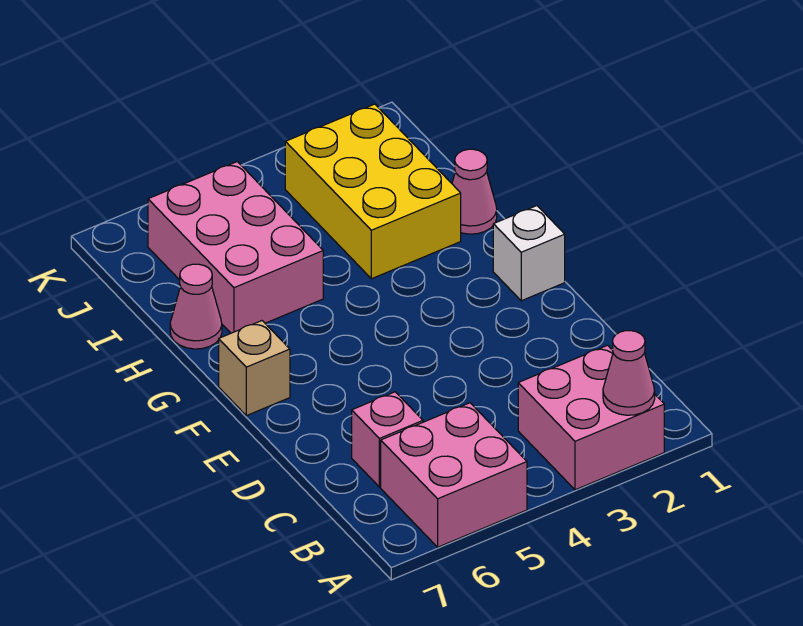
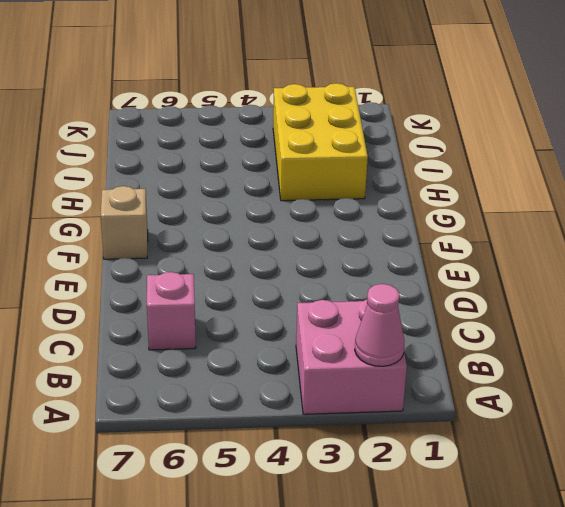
none -> pink brick A5:B6 level 1
none -> white brick F1 level 1

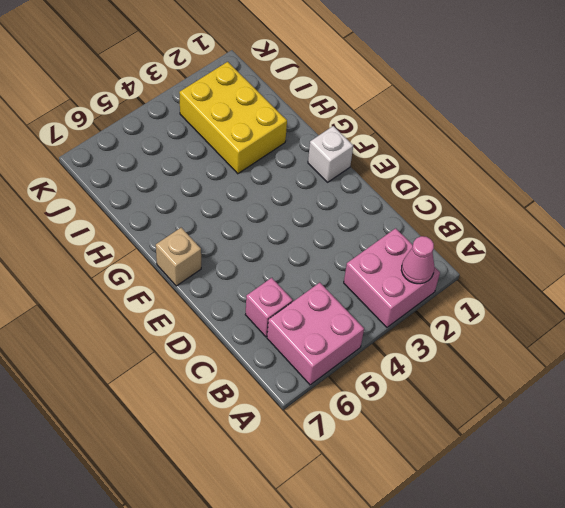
none -> pink cone H1 level 1
none -> pink brick H5:J6 level 1

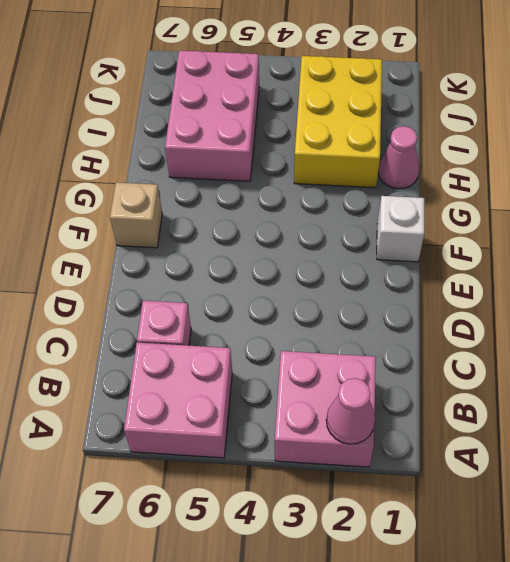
none -> pink cone H7 level 1

